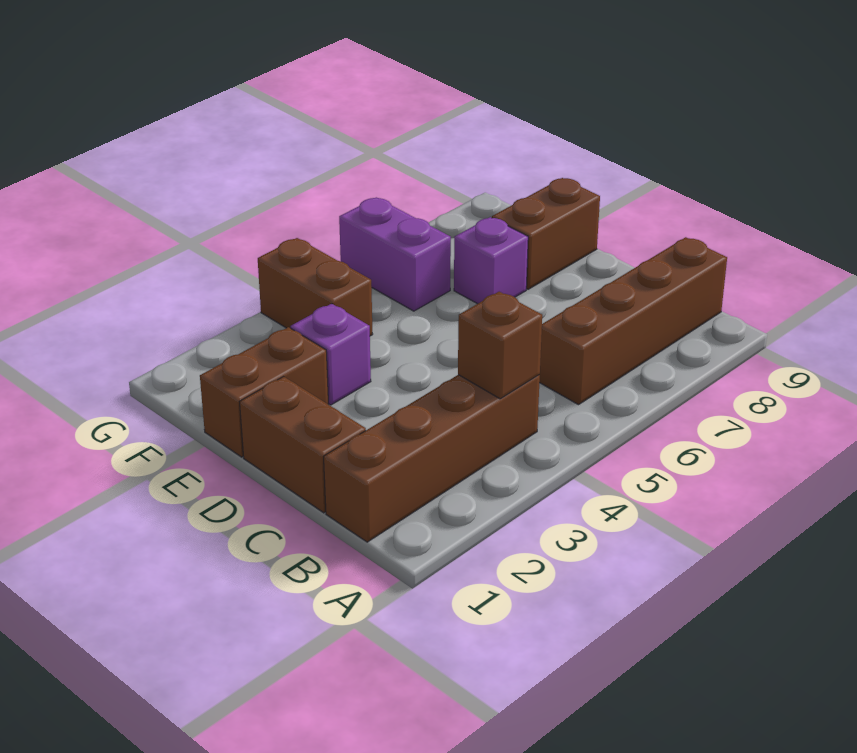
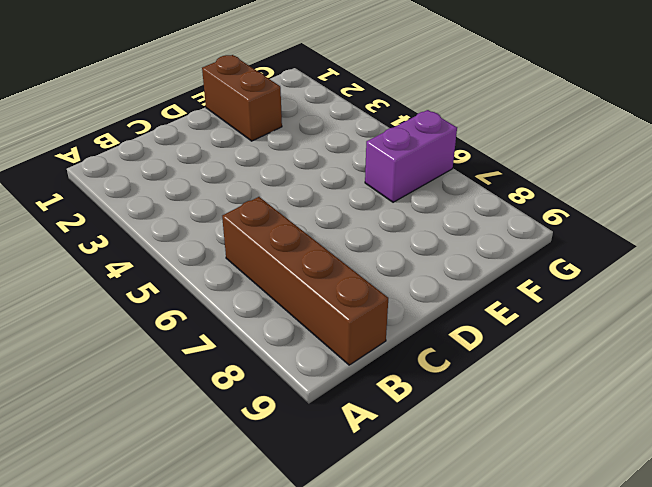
none -> brown brick B1:B4 level 1
none -> brown brick C1:D1 level 1

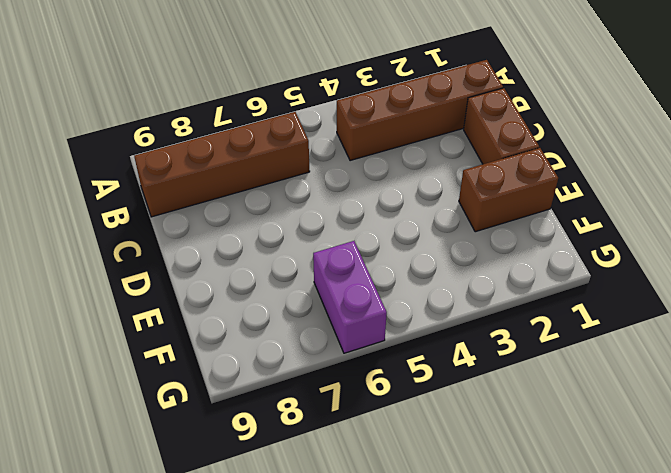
none -> purple brick E3 level 1
none -> purple brick E7 level 1

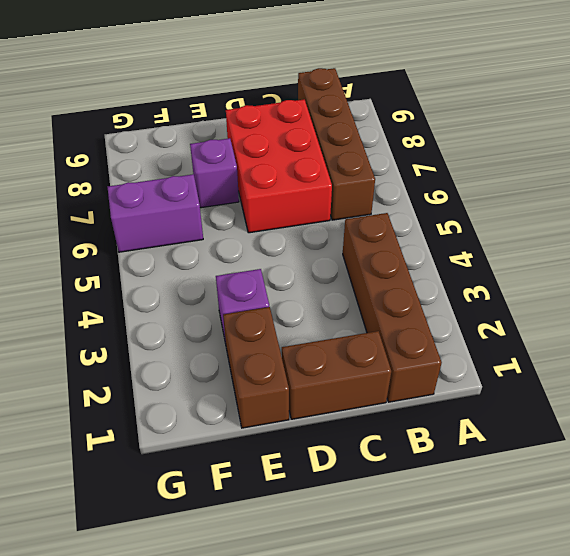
red brick C6:D8 level 1 -> none
none -> brown brick E8:E9 level 1
none -> brown brick F4:G4 level 1

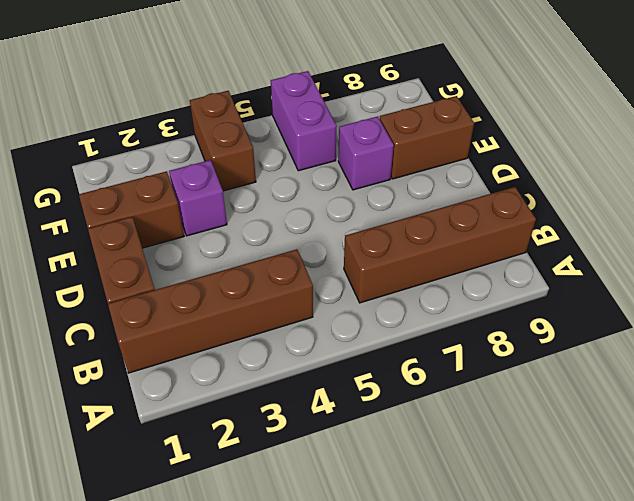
none -> brown brick B4 level 2

